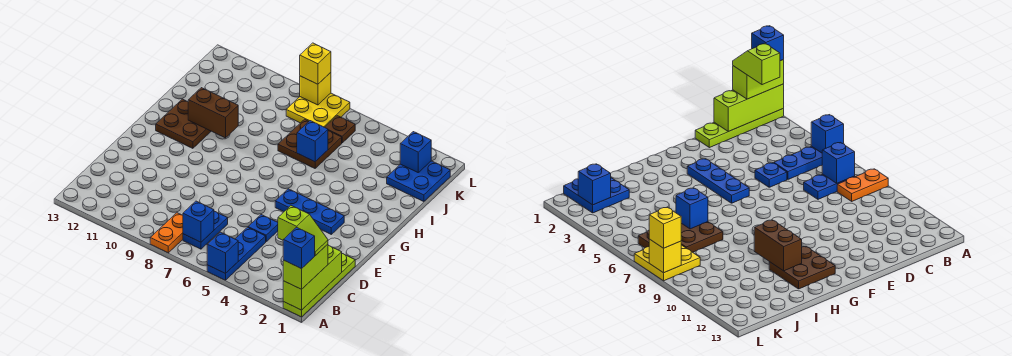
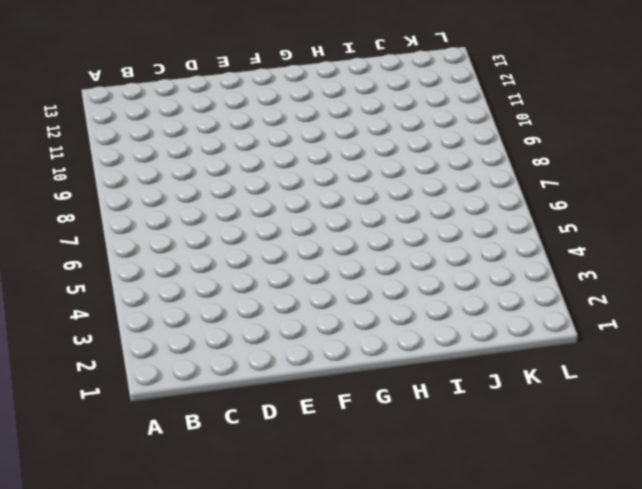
none -> lime plate A1:D1 level 1
none -> blue plate A5:C5 level 1
none -> orange plate A8:B8 level 1

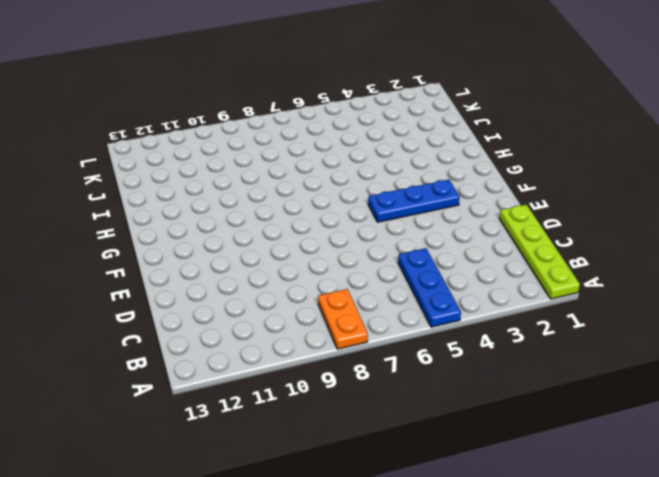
none -> blue plate B7:C7 level 1
none -> blue plate D5 level 1
none -> brown plate G11:H12 level 1

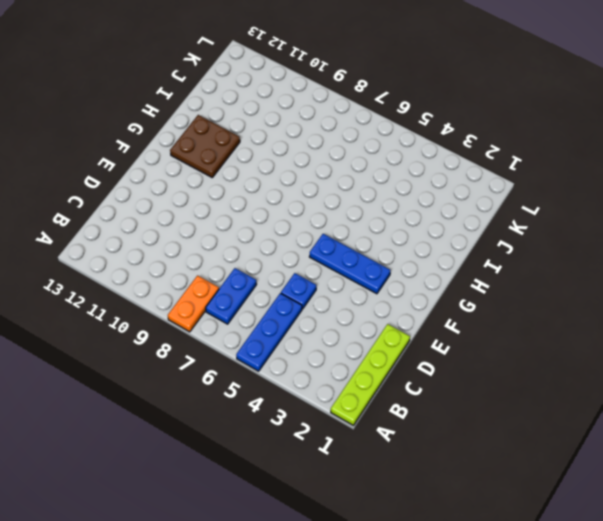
none -> brown plate I6:J7 level 1
none -> blue plate J1:K2 level 1
none -> brown plate K6 level 1

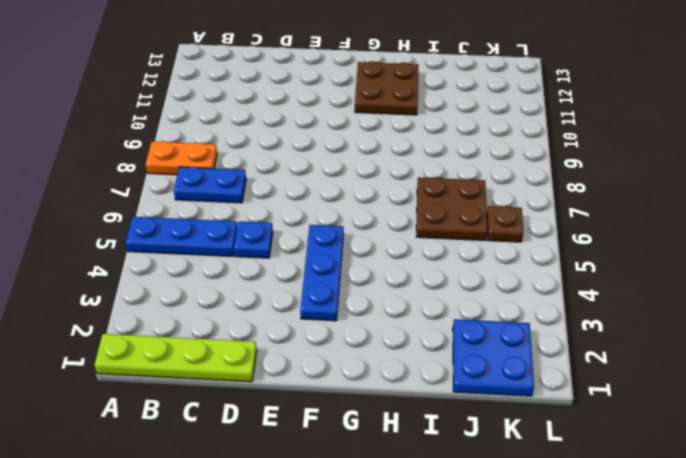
none -> yellow plate K7:L8 level 1
none -> lime brick A1:C1 level 2
none -> blue brick A5 level 2

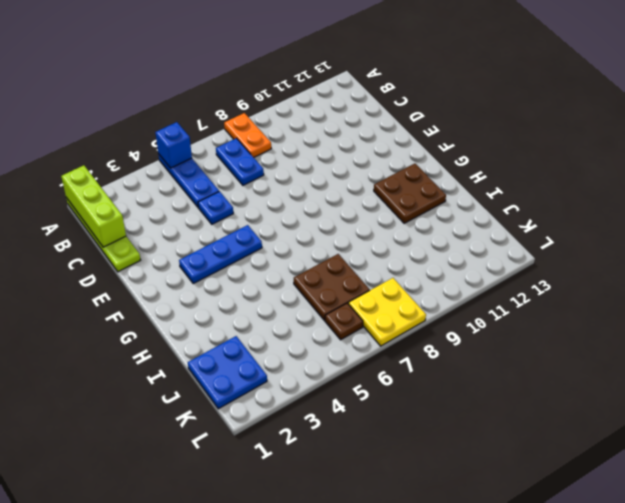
none -> blue brick B7 level 2
none -> brown brick H10:H11 level 2
none -> blue brick I6 level 2

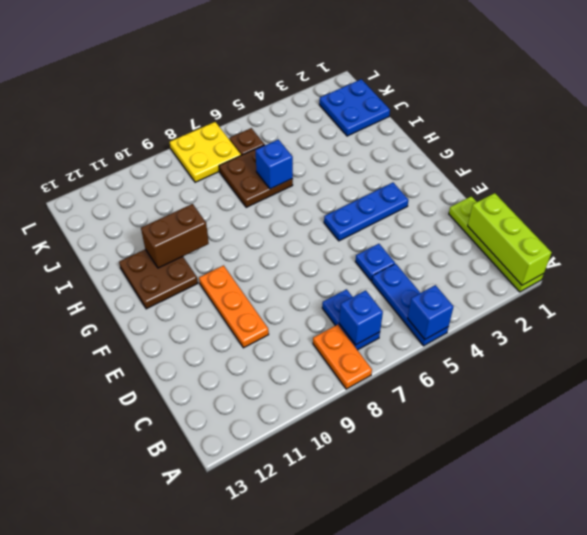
orange plate D10:F10 level 1 -> none
none -> blue brick K2 level 2
none -> yellow brick L8 level 2
none -> lime brick A1:B1 level 3

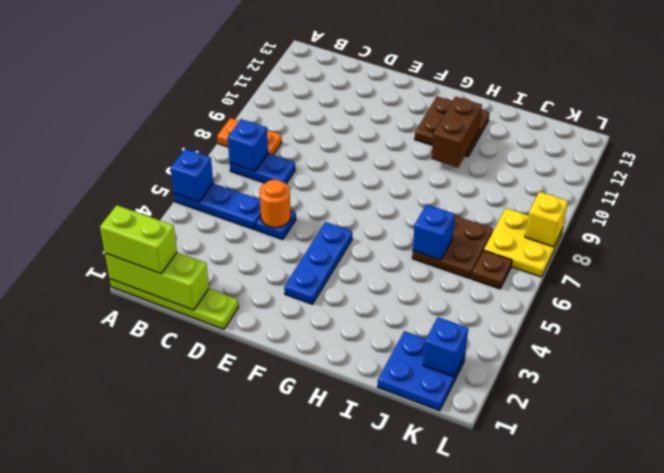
orange round brick D5 level 2 -> none
none -> yellow brick L8 level 3
none -> blue brick A1 level 4
none -> lime slope B1:B2 level 4 top 2

